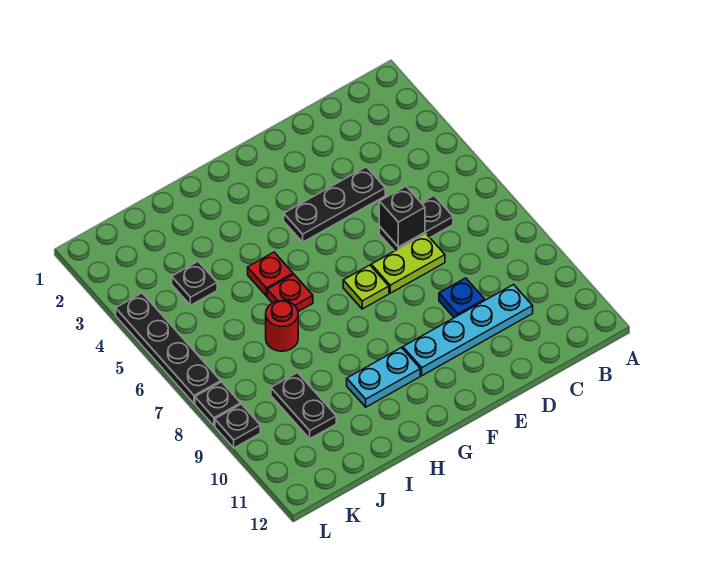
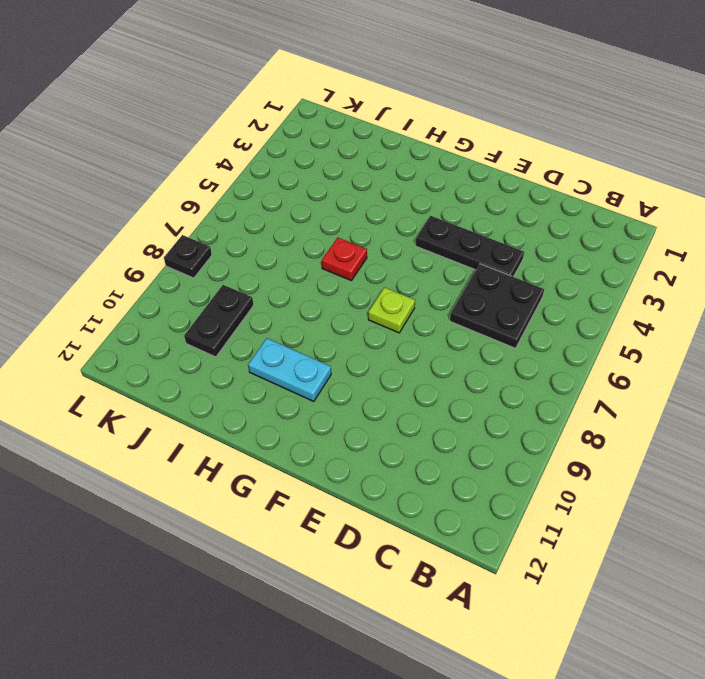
black plate C5:D6 level 1 -> black plate C6:D6 level 1
none -> cyan plate C10:F10 level 1
none -> lime plate D7:E7 level 1
none -> blue plate D9 level 1

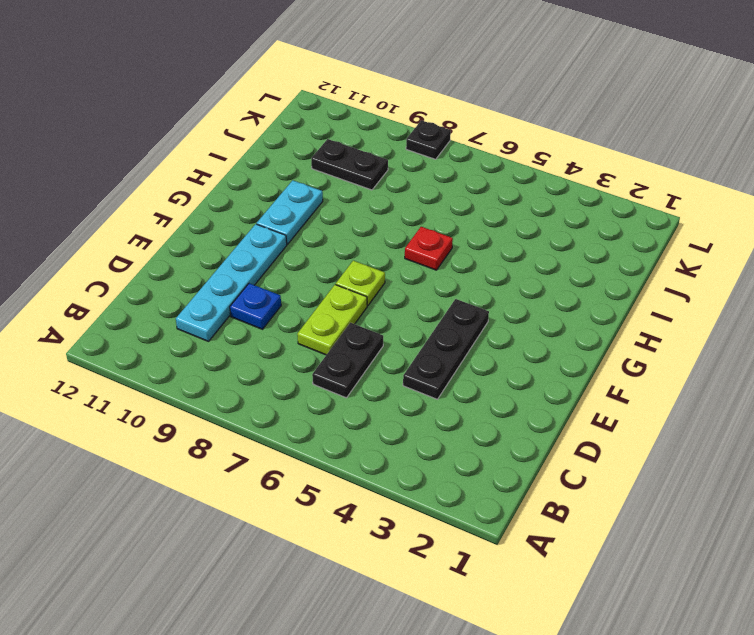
none -> red plate H5 level 1
none -> red round brick I7 level 1
none -> black plate J4 level 1

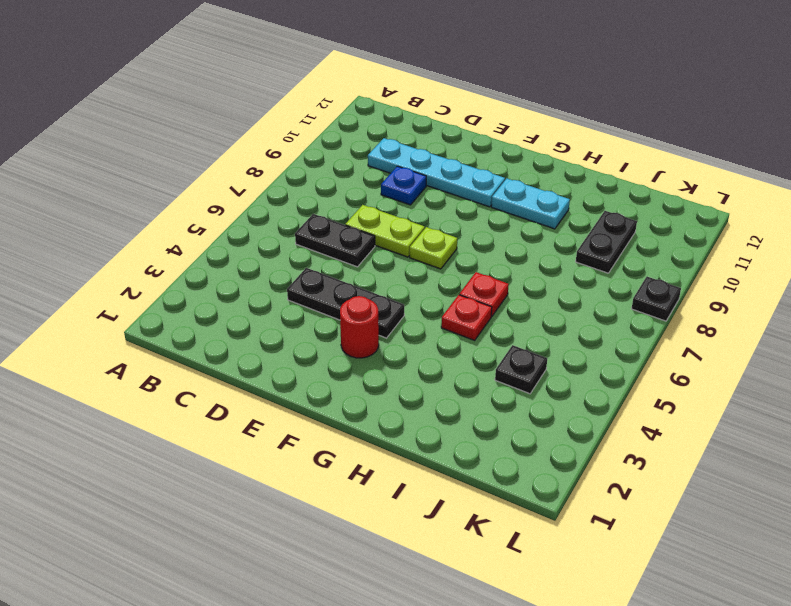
red round brick F3 level 1 -> red round brick I7 level 1
none -> black plate L4:L7 level 1
none -> black plate L9 level 1
none -> black brick D6 level 2

